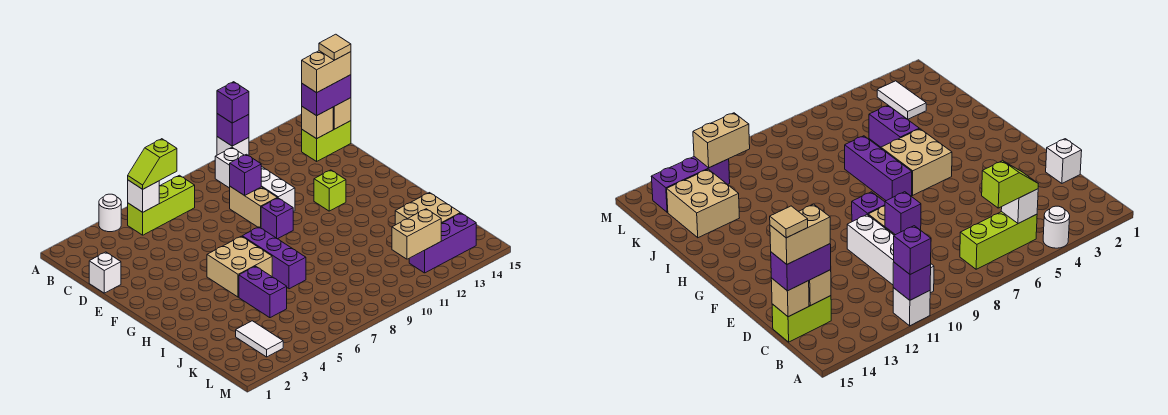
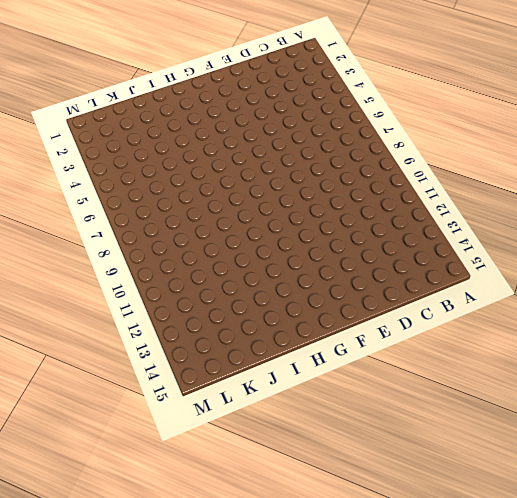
none -> white round brick A4 level 1
none -> white brick A11 level 1
none -> lime brick B5:B7 level 1

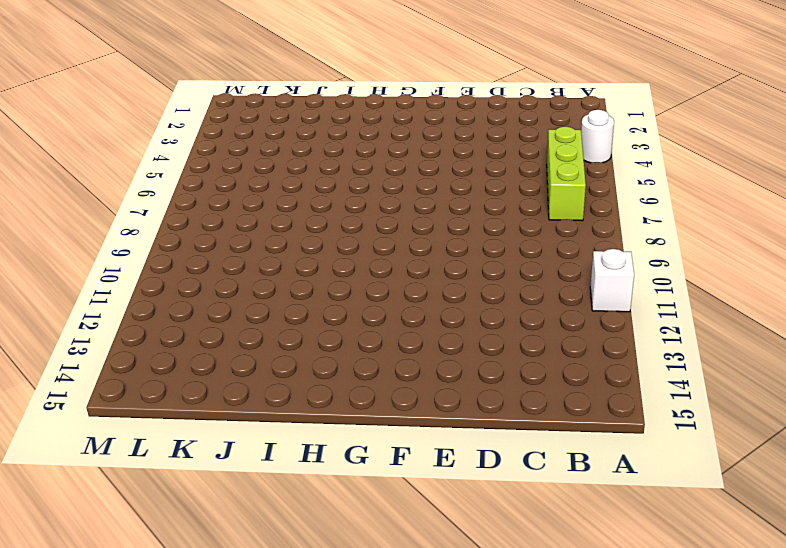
none -> white brick B10:E10 level 1
none -> lime brick C14:C15 level 1
none -> white brick D1 level 1

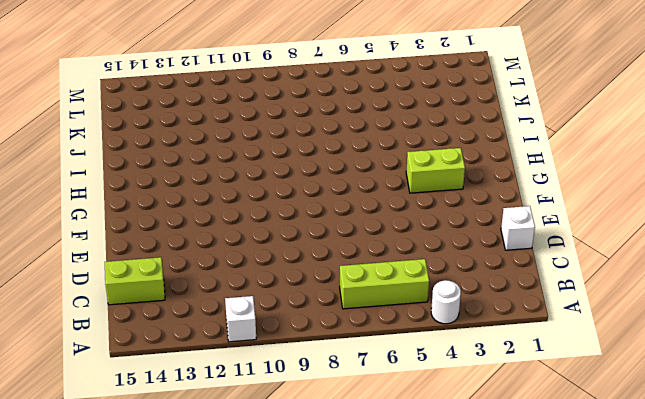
lime brick G3:G4 level 1 -> none
none -> white brick B10:E10 level 1
none -> tan brick D9:E9 level 1
none -> purple brick F9 level 1

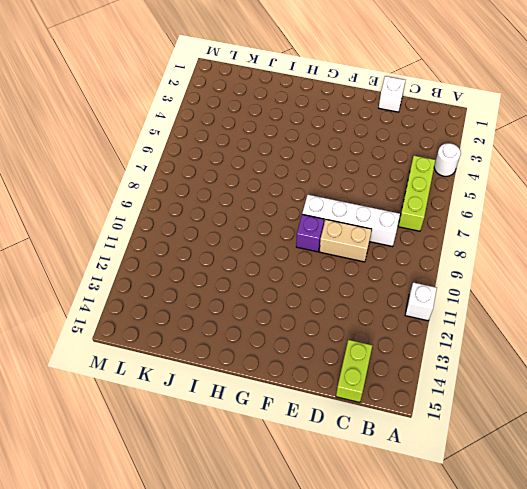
white brick C8:F8 level 1 -> white brick B10:E10 level 1
none -> lime brick F12 level 1
none -> tan brick G5:H6 level 1
none -> purple brick G7:I7 level 1

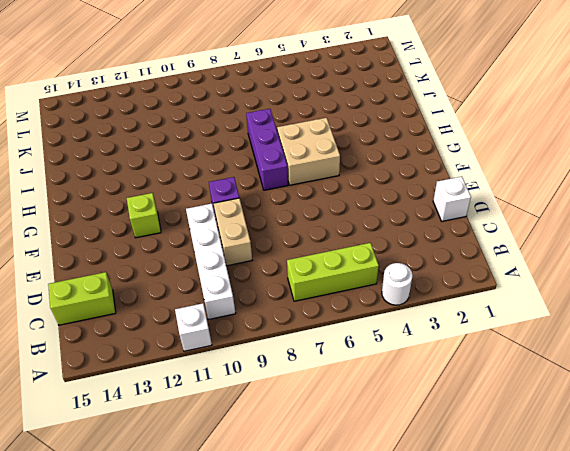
none -> purple brick I5:J5 level 1
none -> tan brick J13:K14 level 1
none -> white tile K3:L3 level 1

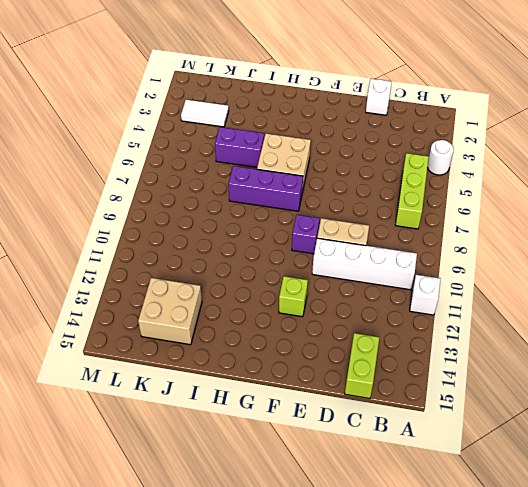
none -> purple brick L12:L14 level 1
none -> purple brick A11 level 2
none -> white brick B5 level 2

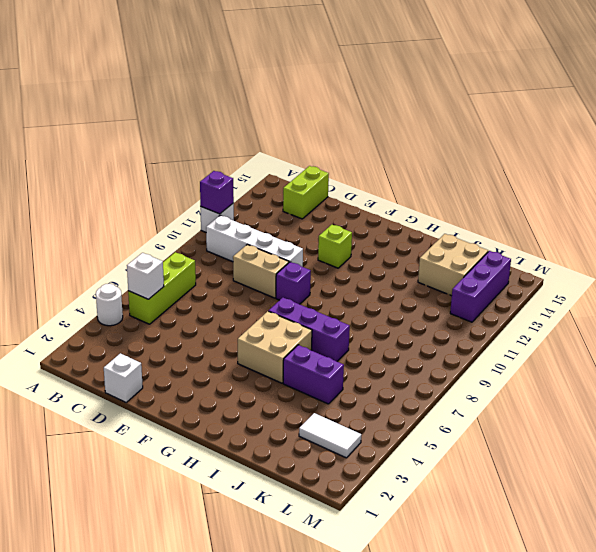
none -> tan brick C14 level 2
none -> tan brick C15 level 2
none -> purple brick D9 level 2

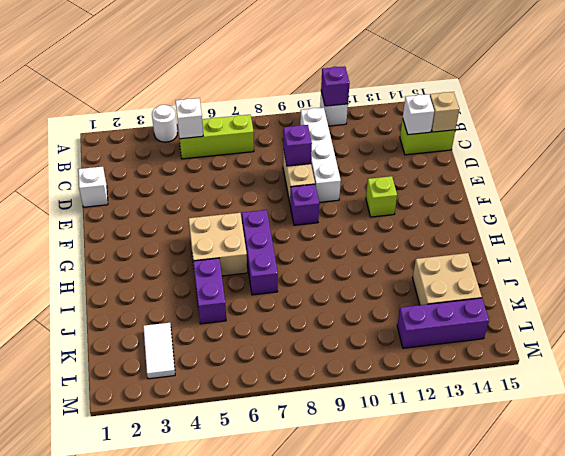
white brick C14 level 2 -> tan brick C14 level 2
none -> tan brick L11:L12 level 2
none -> purple brick A11 level 3
none -> lime slope B5:B6 level 3 top 6

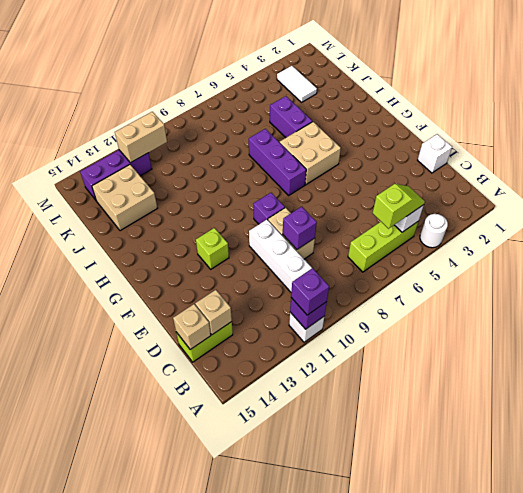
none -> purple brick C14:C15 level 3
none -> tan brick C14:C15 level 4
none -> tan tile C15 level 5

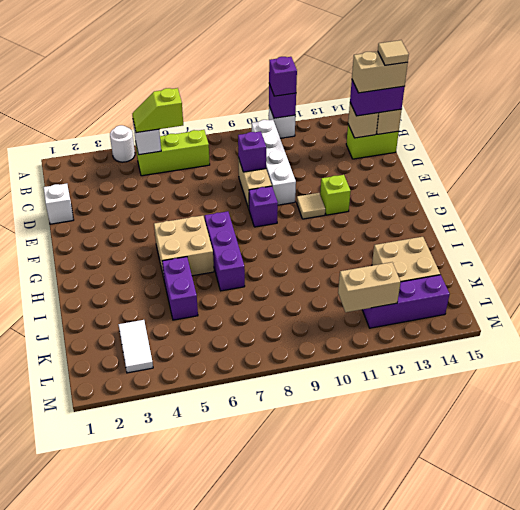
tan tile F11 level 1 -> none

